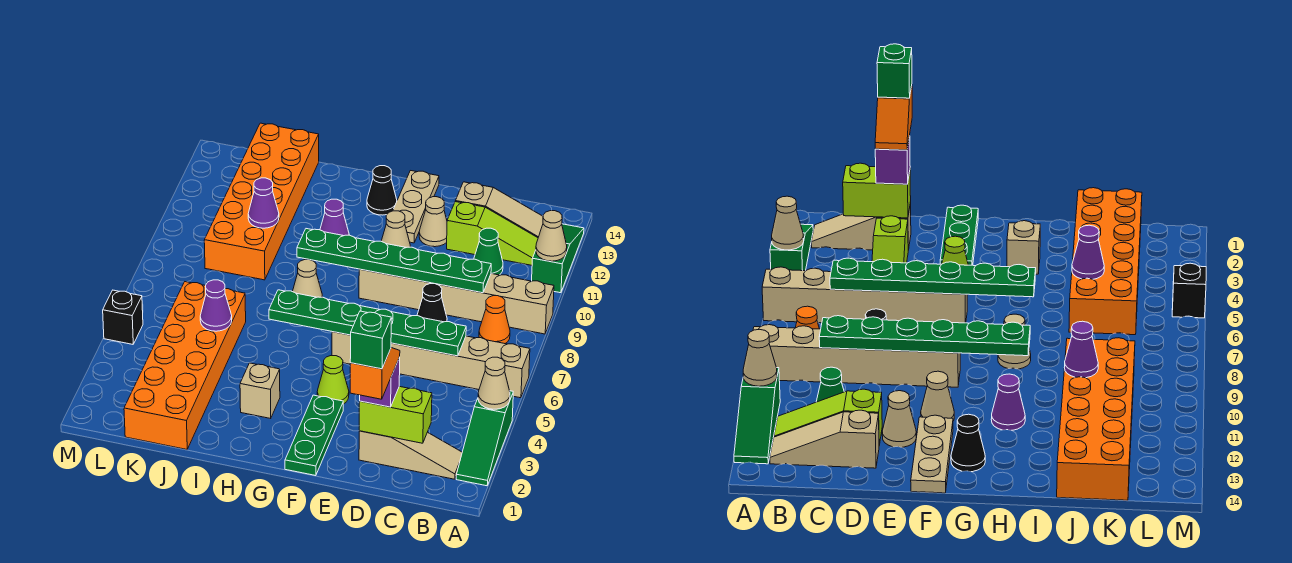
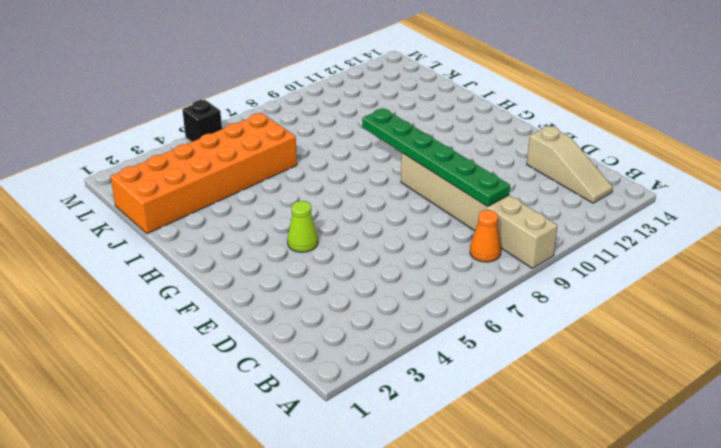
none -> green slope A2:A4 level 1 top 4
none -> tan brick A6:F6 level 1
none -> green slope A11:A13 level 1 top 11
none -> tan slope B2:D2 level 1 top D

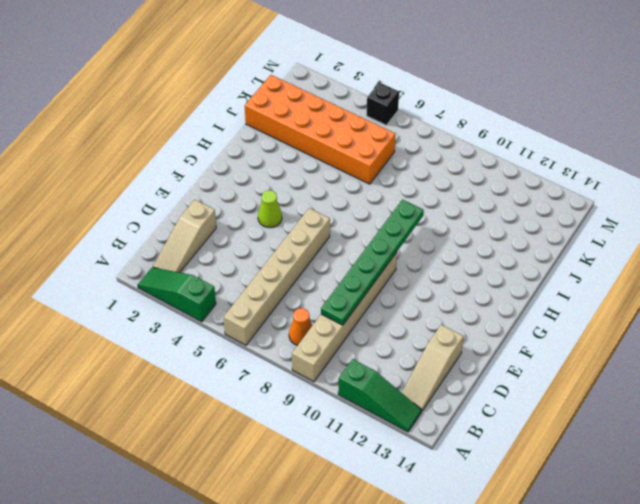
none -> lime slope B12:D12 level 1 top D
none -> green cone C11 level 1
none -> lime slope D3:D4 level 1 top 3
none -> black cone D8 level 1

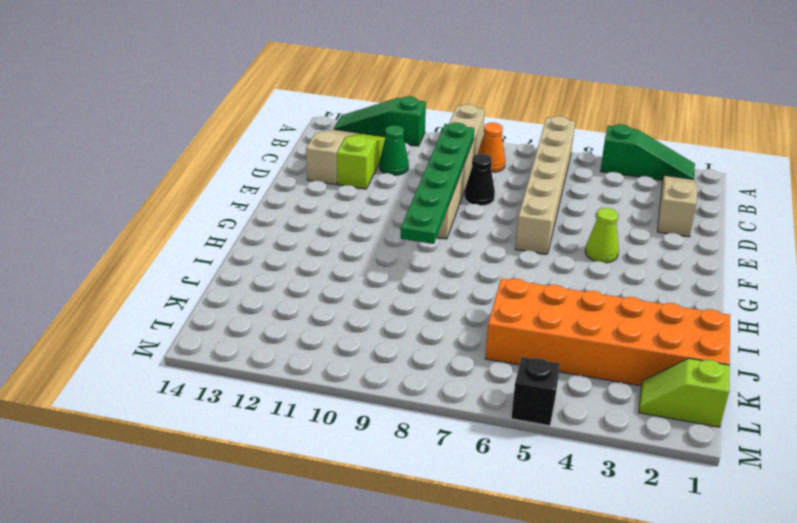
lime slope L1:L2 level 1 top 1 -> lime slope D3:D4 level 1 top 3
none -> tan cone E12 level 1
none -> green plate F1:F3 level 1
none -> tan cone F11 level 1
none -> tan plate F12:F14 level 1

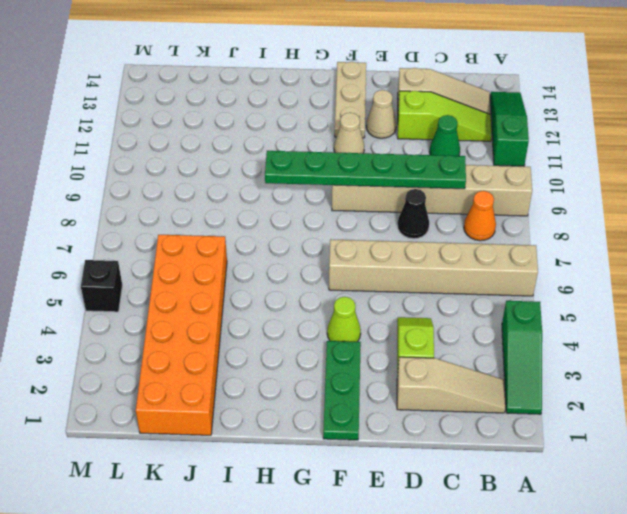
none -> black cone G13 level 1
none -> tan brick H3 level 1
none -> tan cone H8 level 1
none -> purple cone H11 level 1

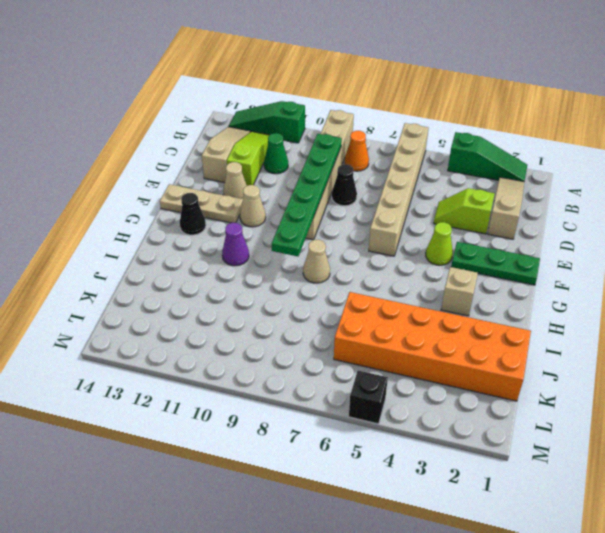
none -> orange brick J9:K14 level 1
none -> tan cone A4 level 2
none -> tan cone A11 level 2
none -> lime brick C2:D2 level 2

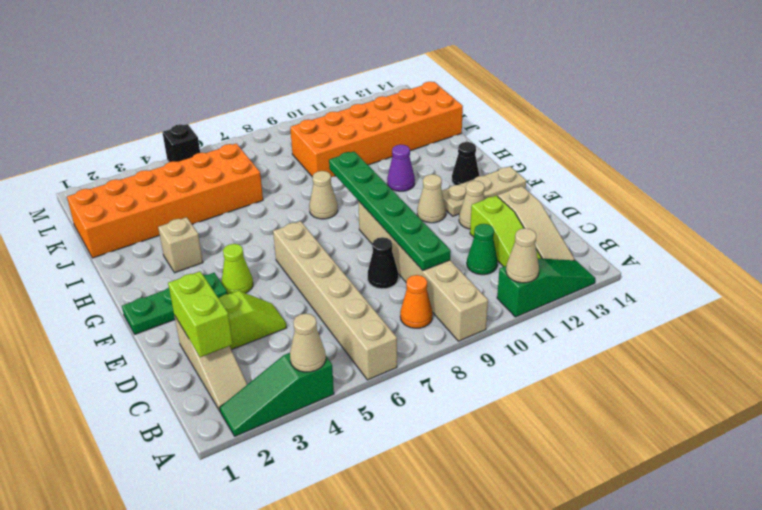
none -> green plate C6:H6 level 2
none -> purple cone J5 level 2
none -> purple cone J10 level 2
none -> purple brick D2 level 3

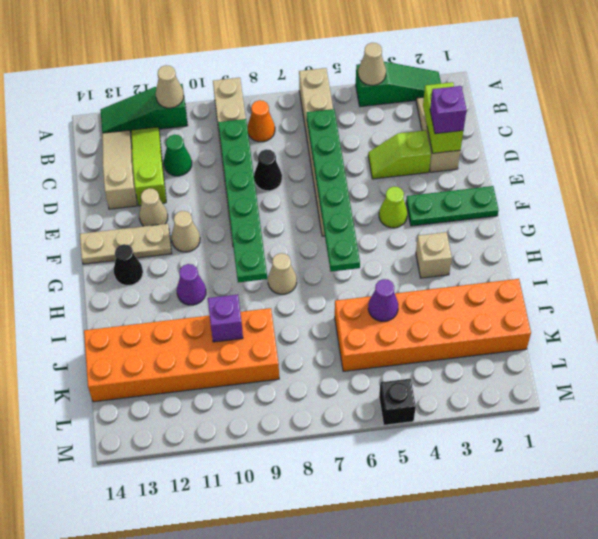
purple brick J10 level 2 -> purple cone J10 level 2
none -> orange slope D1:D2 level 4 top 1
none -> green brick D1 level 5

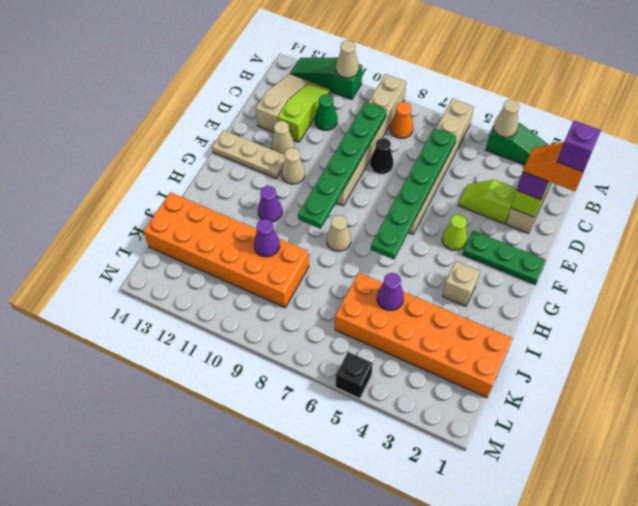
purple brick D1 level 5 -> green brick D1 level 5
none -> black cone G13 level 1

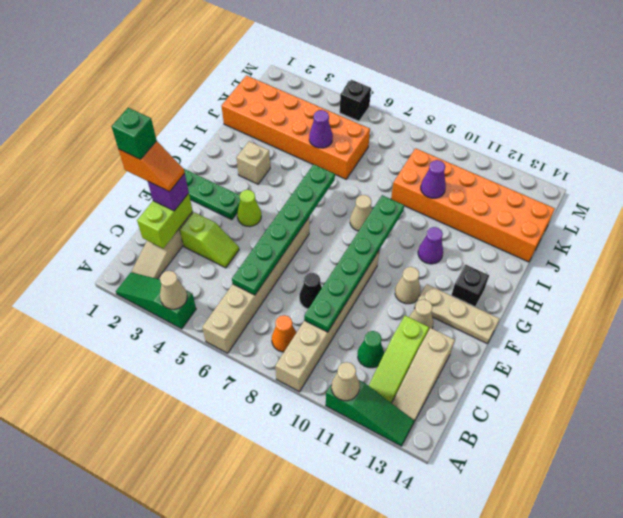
black brick G13 level 1 -> black cone G13 level 1

